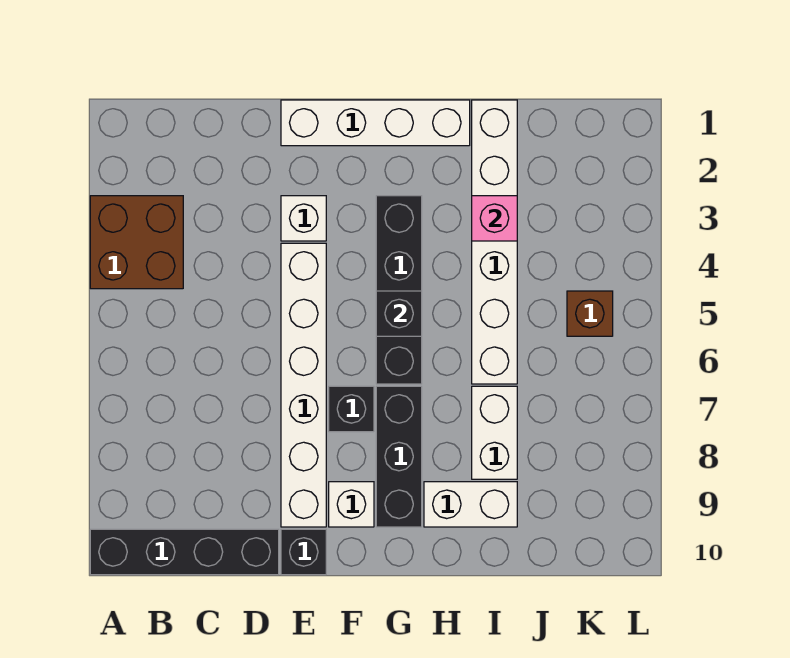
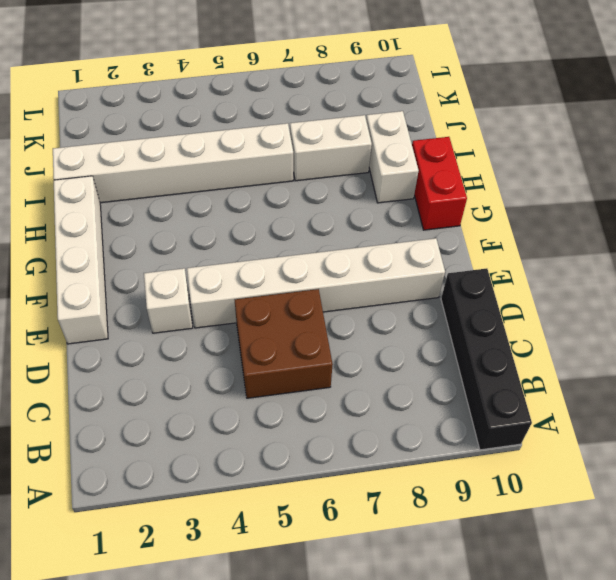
brown brick C5:D6 level 1 -> brown brick A3:B4 level 1
red brick G10:H10 level 1 -> none
none -> black brick E10 level 1
none -> black brick F7 level 1
none -> white brick F9 level 1

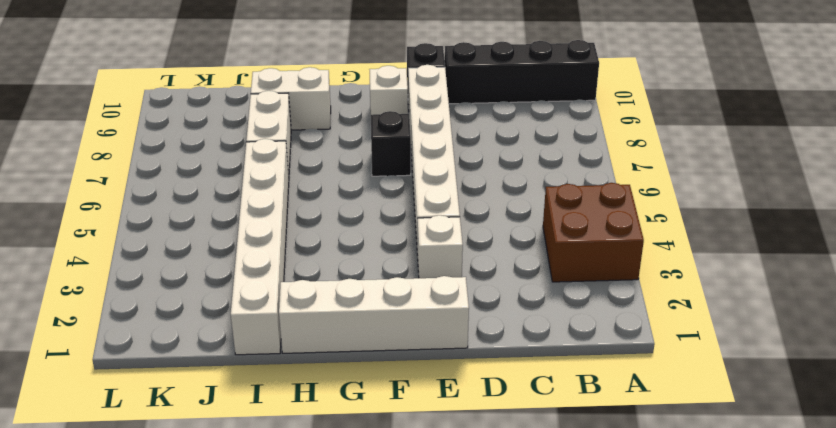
none -> black brick G3:G6 level 1
none -> black brick G7:G9 level 1
none -> brown brick K5 level 1

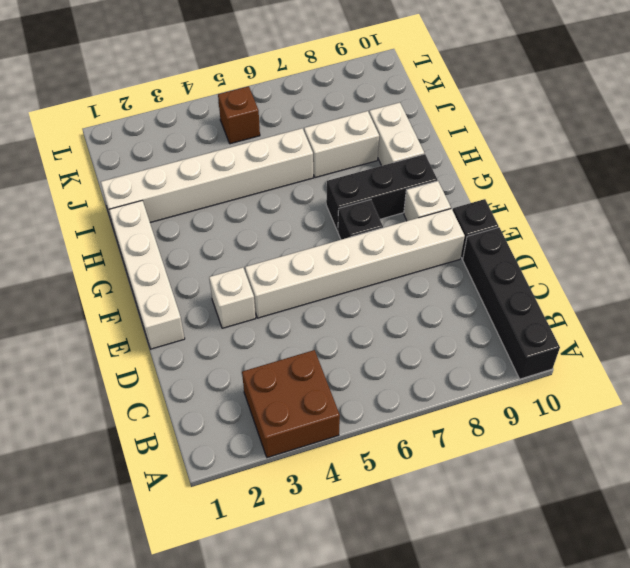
none -> black brick G3:G6 level 1
none -> black brick G5 level 2
none -> pink brick I3 level 2

